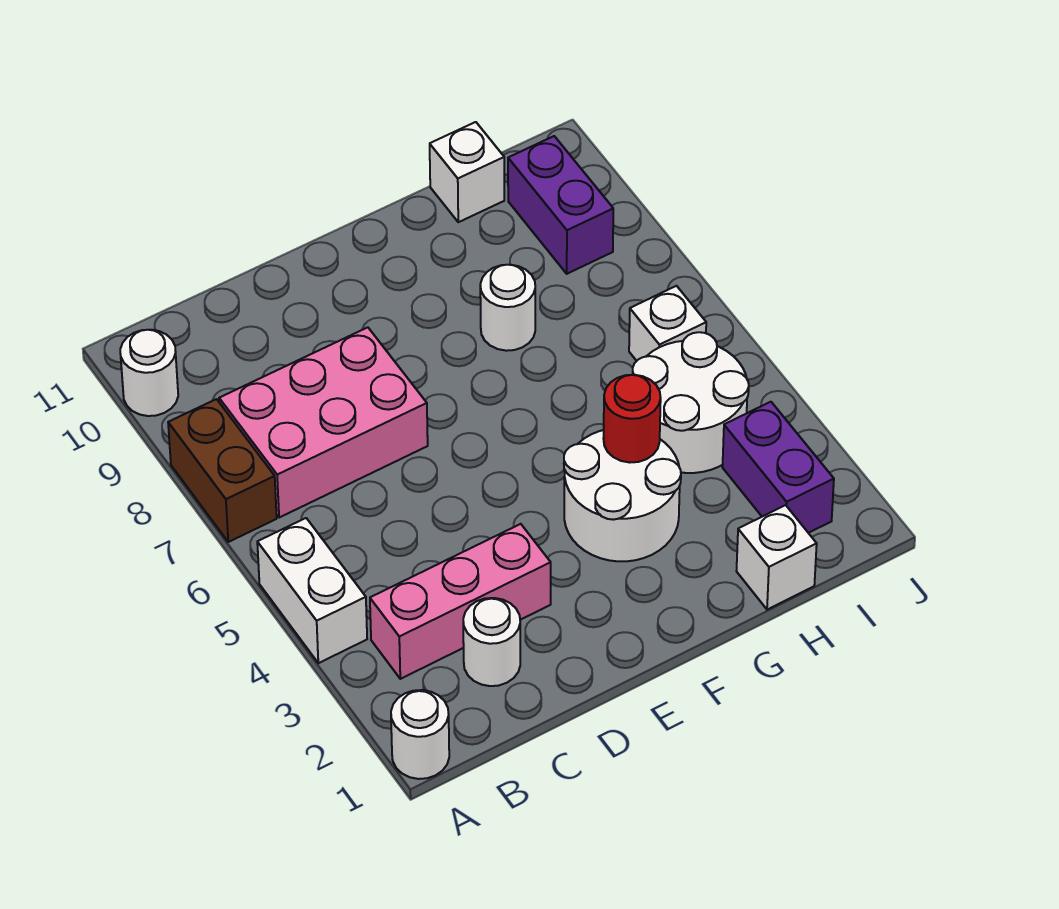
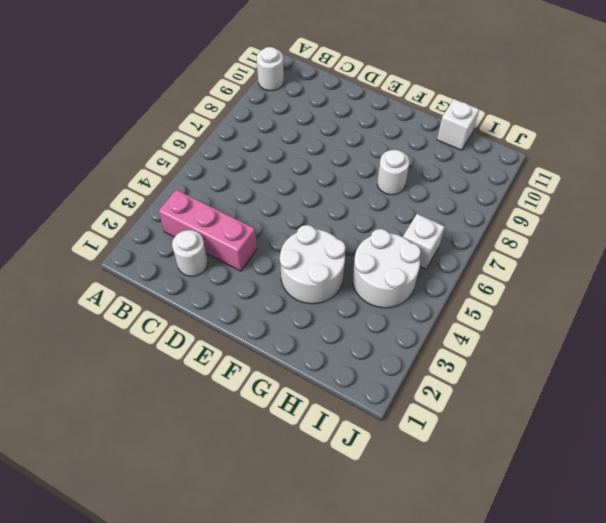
none -> white round brick A1 level 1
none -> white brick A4:A5 level 1
none -> brown brick A7:A8 level 1

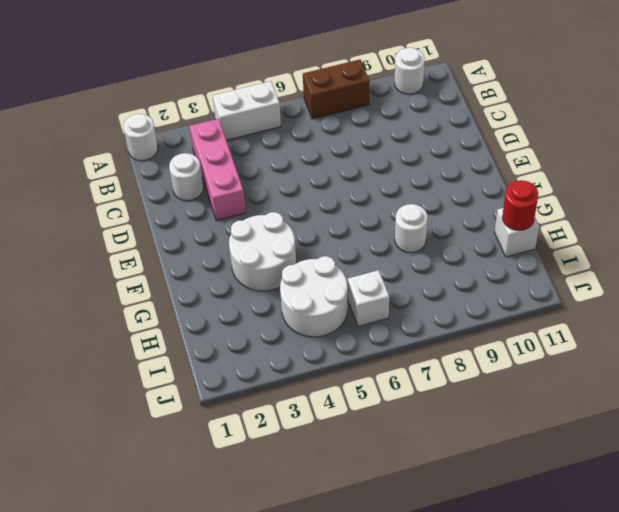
red round brick H11 level 2 -> red round brick G4 level 2
none -> pink brick B7:D8 level 1
none -> white brick H1 level 1
none -> purple brick I2:I3 level 1

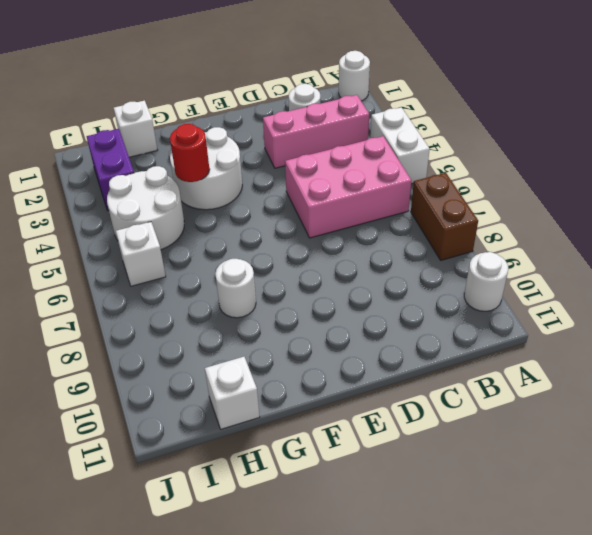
pink brick B5:D6 level 1 -> pink brick B7:D8 level 1
none -> purple brick I9:I10 level 1

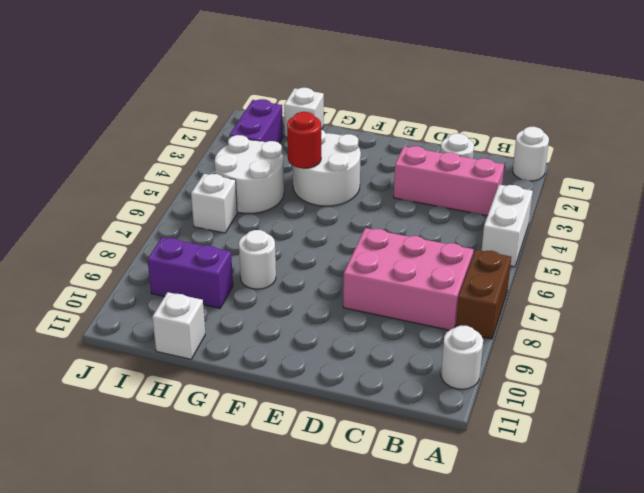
purple brick H9:I9 level 1 -> purple brick I9:I10 level 1

